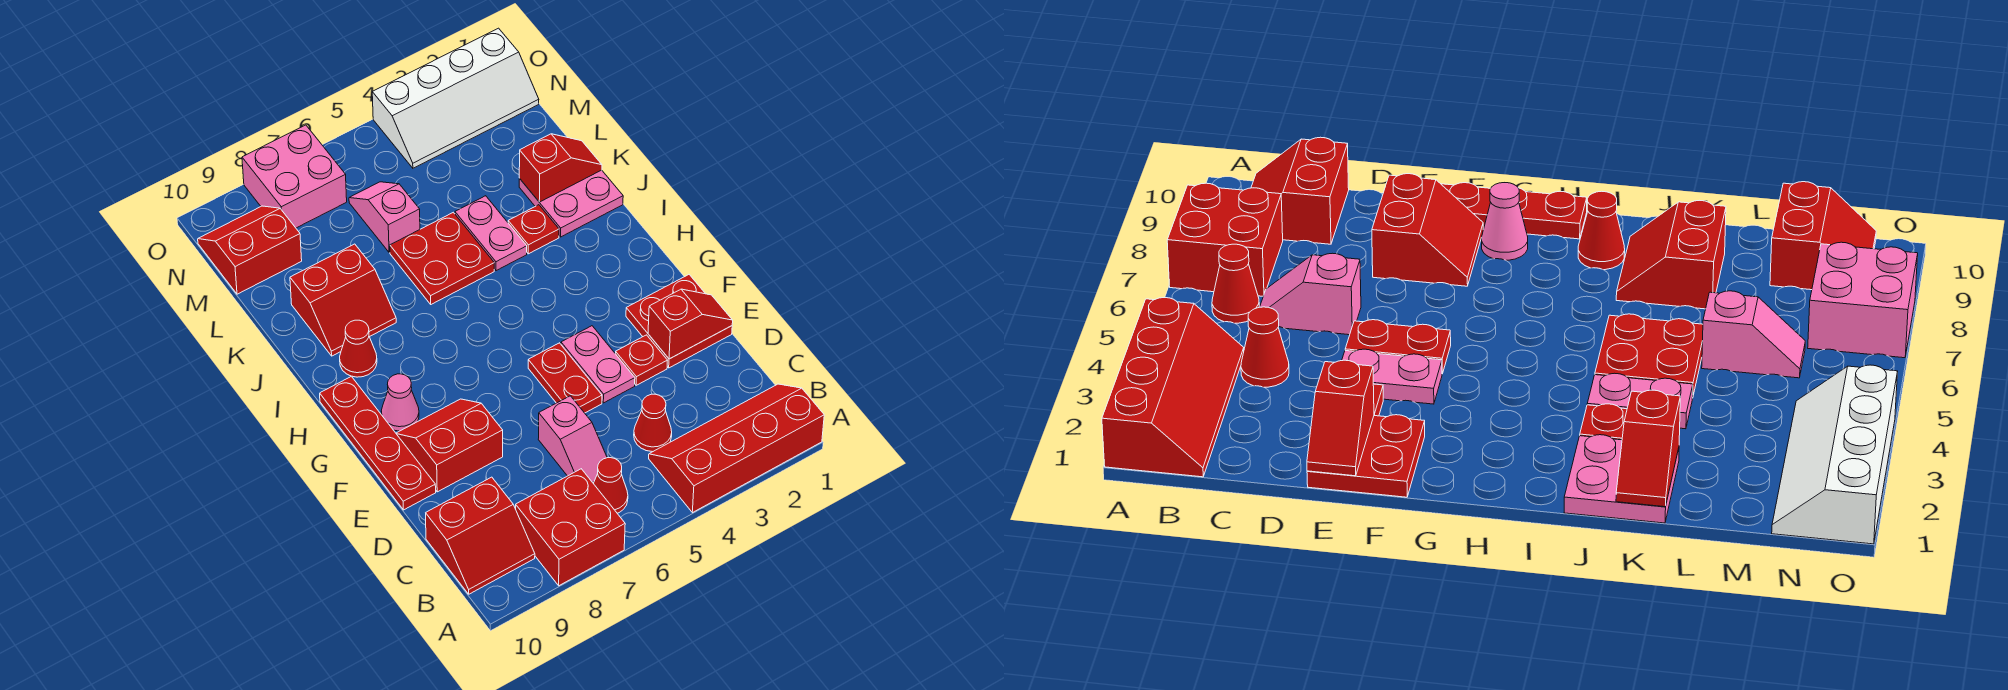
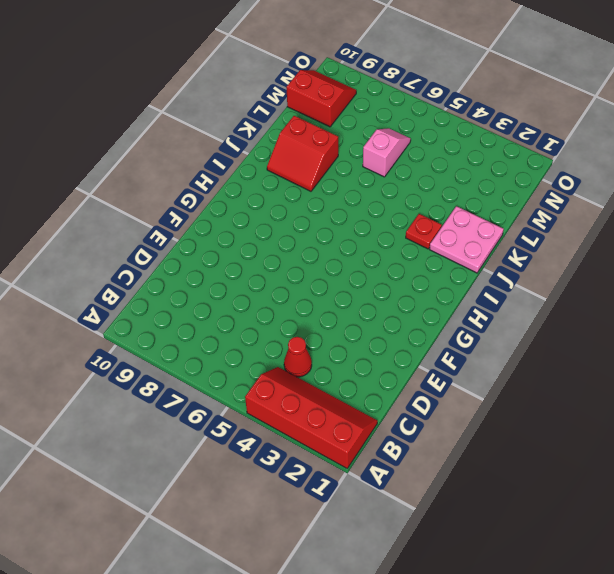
none -> red brick A7:B8 level 1
none -> red cone B6 level 1
none -> red slope B9:C10 level 1 top C

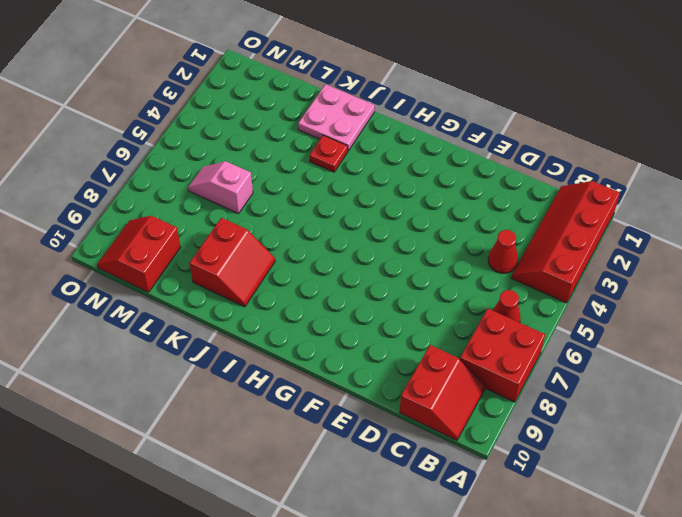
none -> pink slope C6:D6 level 1 top D
none -> red plate E1:F2 level 1
none -> red plate E3 level 1

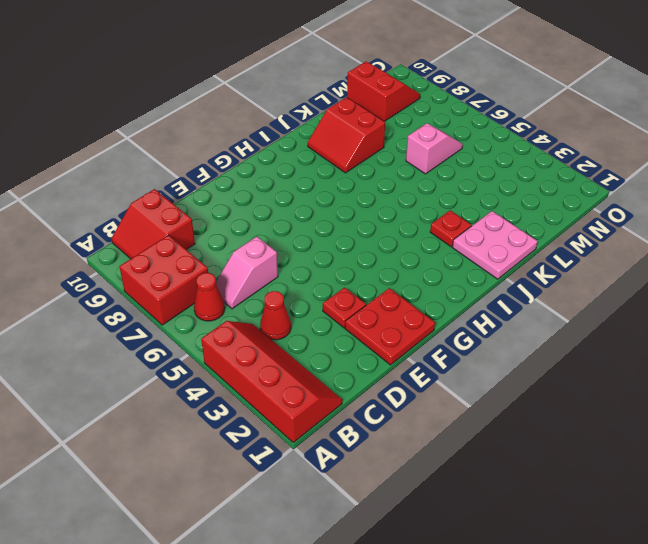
none -> pink plate E4:F4 level 1
none -> red plate E5:F5 level 1
none -> red slope E8:F9 level 1 top E

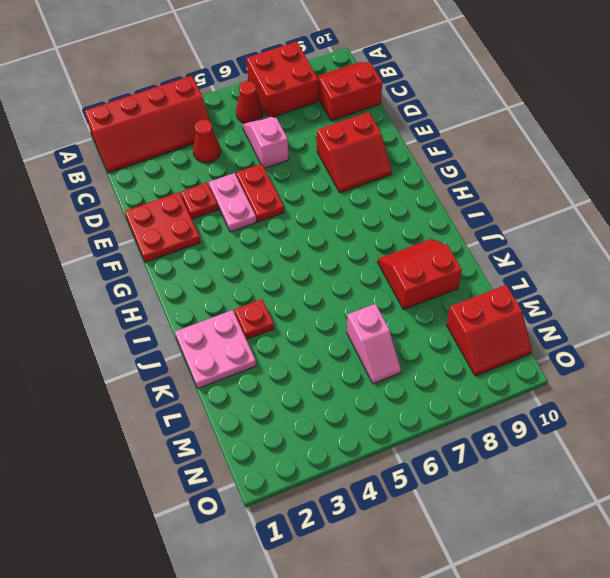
none -> red plate E10:H10 level 1
none -> pink cone G9 level 1
none -> red cone I9 level 1

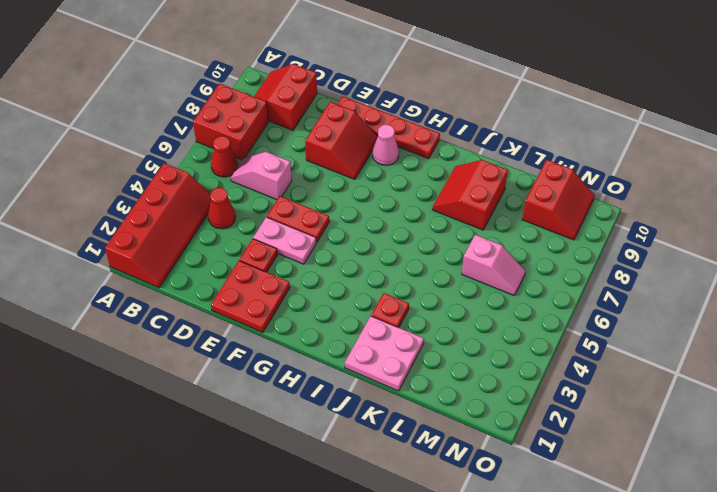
none -> red cone I9 level 1
none -> pink plate J4:K4 level 1
none -> red plate J5:K6 level 1

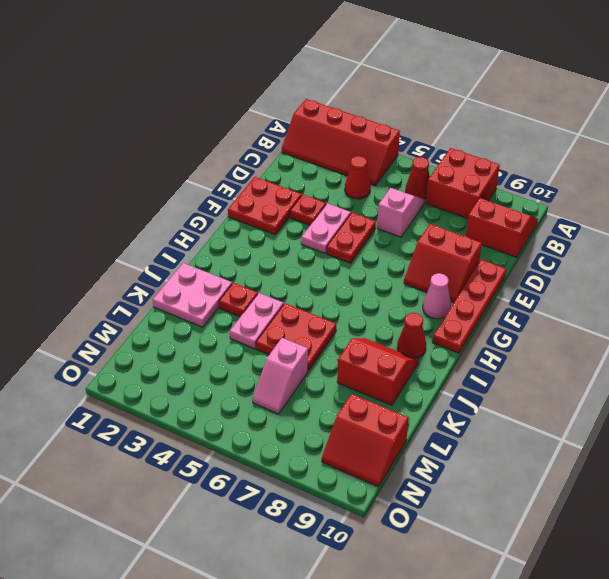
none -> white slope N1:O4 level 1 top O
none -> pink brick N7:O8 level 1
none -> red slope E1:E2 level 2 top 2

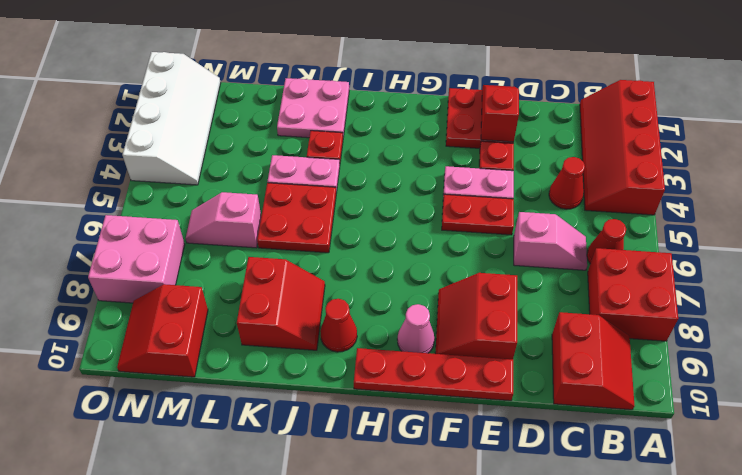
none -> red slope K1:K2 level 2 top 2

